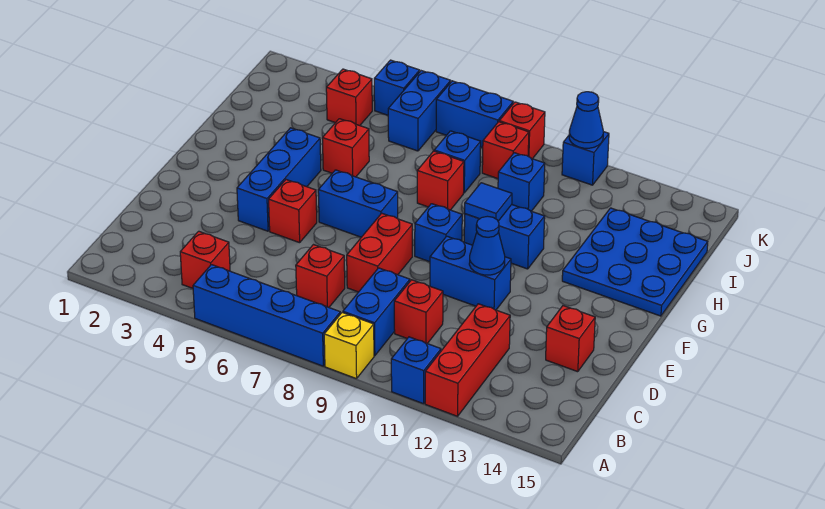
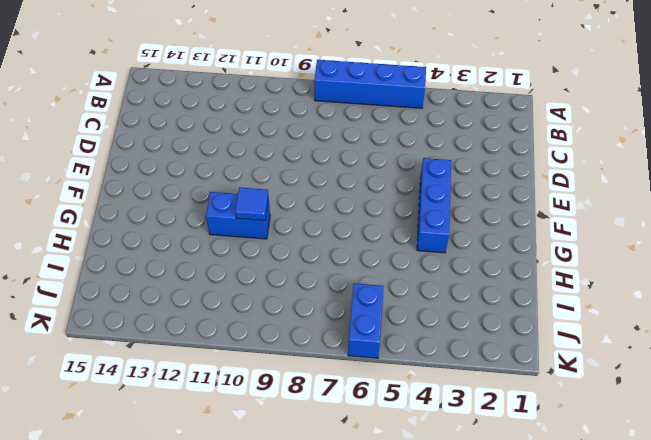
none -> yellow brick A9 level 1
none -> blue brick A11 level 1
none -> red brick A12:C12 level 1
none -> red brick B4 level 1

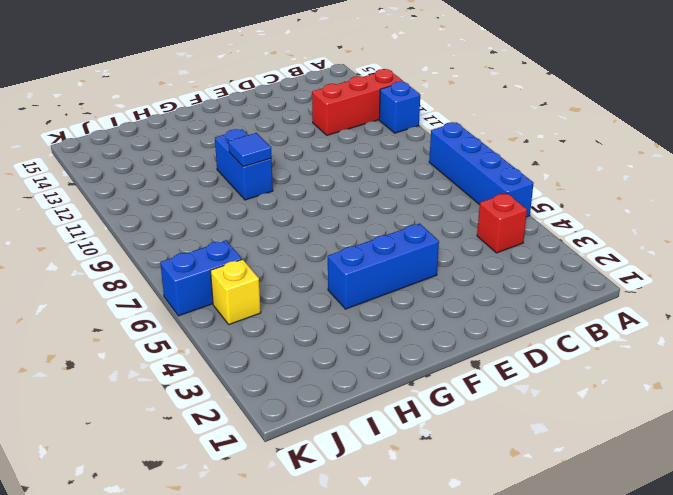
yellow brick J5 level 1 -> yellow brick A9 level 1
none -> blue brick B9:C9 level 1
none -> red brick C7 level 1
none -> red brick C10 level 1
none -> red brick D8:E8 level 1

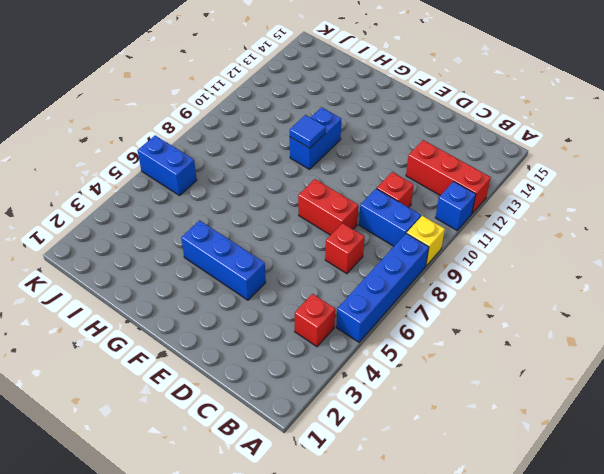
none -> red brick D14 level 1
none -> red brick E5 level 1
none -> blue brick E10:E11 level 1
none -> blue brick F6:F7 level 1

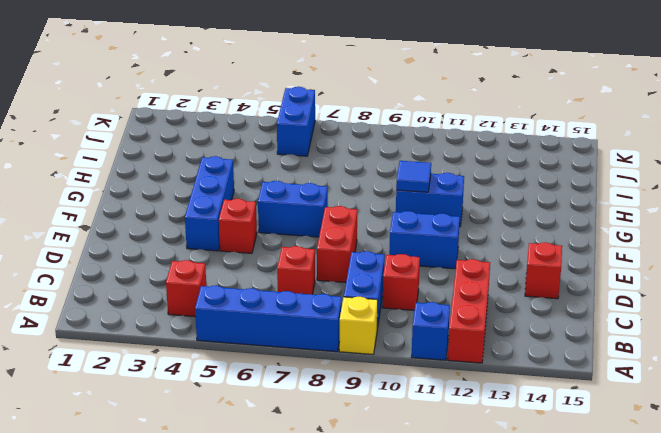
none -> blue brick F9 level 1
none -> blue plate G13:I15 level 1
none -> red brick H5 level 1
none -> red brick H8 level 1

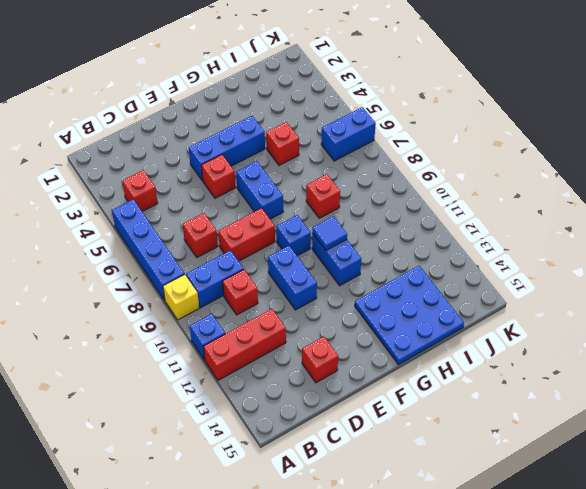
none -> blue brick I8 level 1
none -> blue brick I10 level 1
none -> red brick J4 level 1
none -> red brick J9 level 1

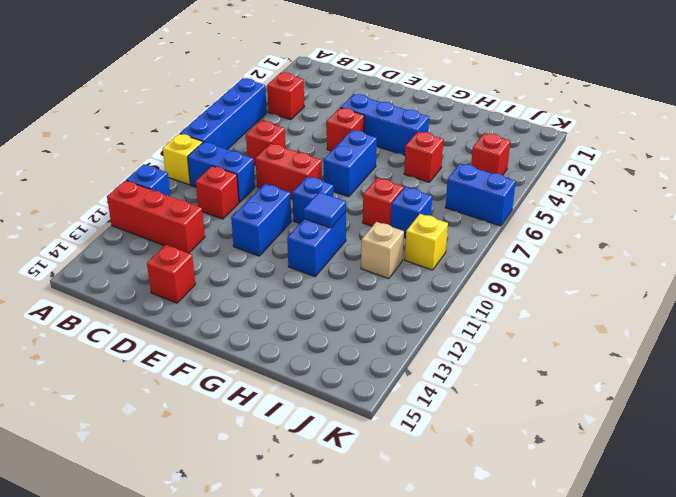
tan brick I10 level 1 -> blue brick I10 level 1
yellow brick J9 level 1 -> red brick J9 level 1
none -> blue plate G13:I15 level 1
none -> blue brick K5 level 1
none -> blue brick K7:K8 level 1
none -> red brick K9 level 1

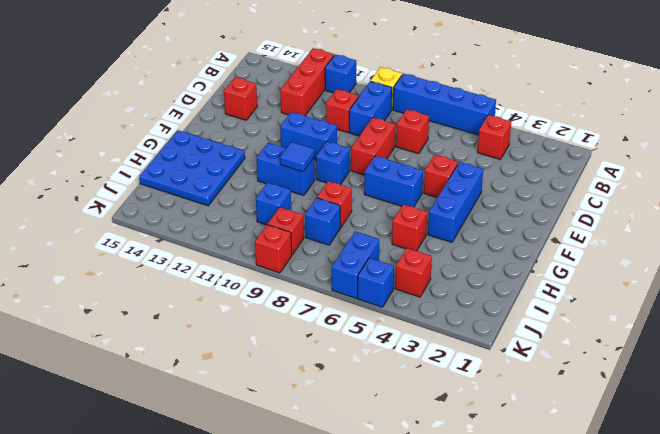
none -> blue brick K7:K8 level 1
none -> blue brick K11 level 1
none -> blue cone E11 level 2
none -> blue cone K11 level 2

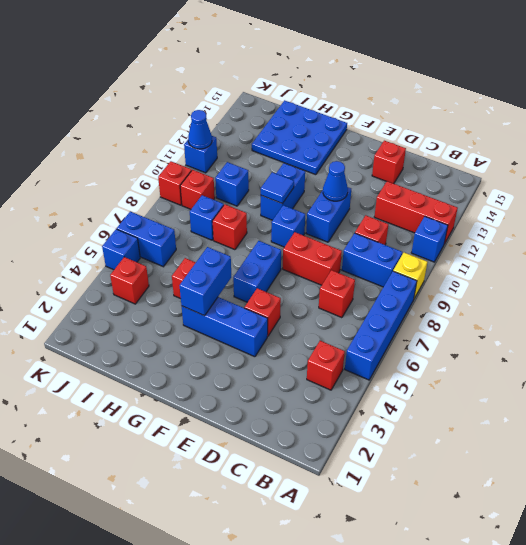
blue brick G4:G5 level 2 -> blue brick K7:K8 level 1

